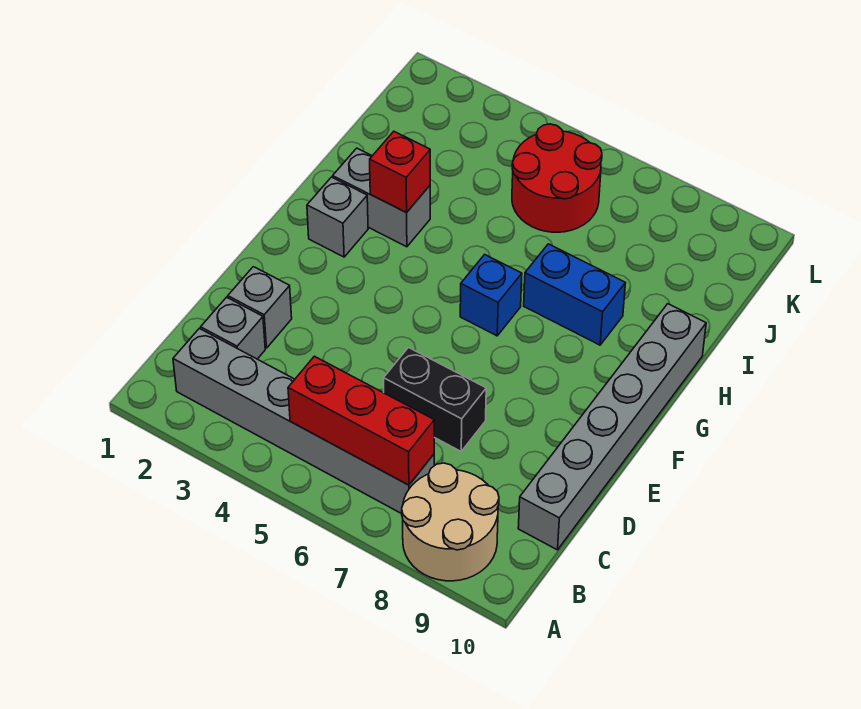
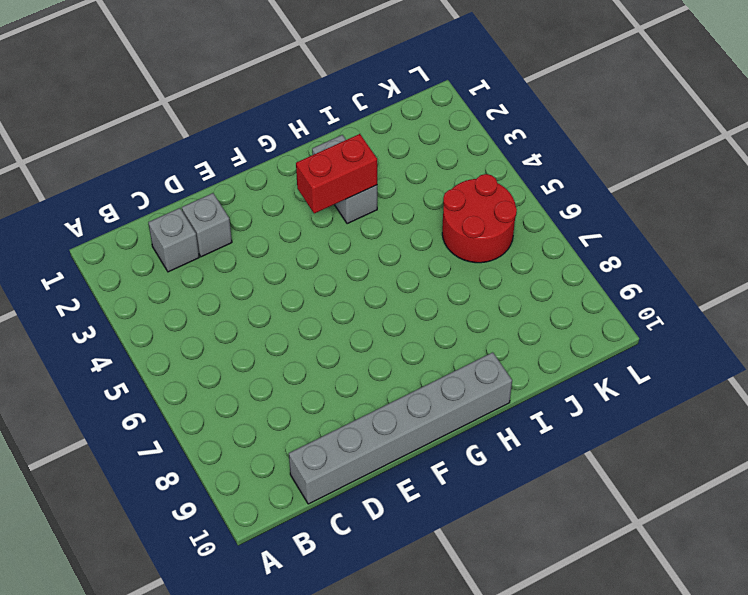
red brick G3:H3 level 2 -> red brick H3 level 2
none -> tan round brick A8:B9 level 1
none -> grey brick B2:B7 level 1
none -> black brick D6:D7 level 1

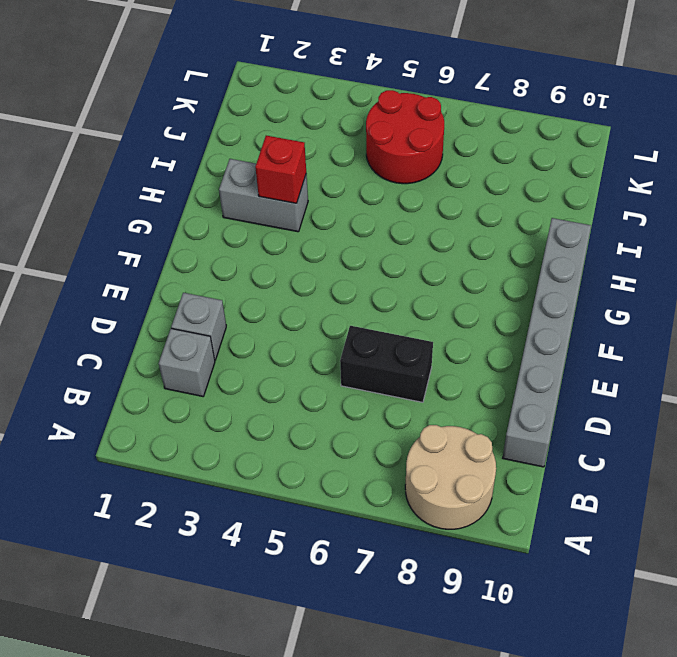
none -> grey brick B2:B7 level 1
none -> grey brick G2 level 1
none -> blue brick G6 level 1

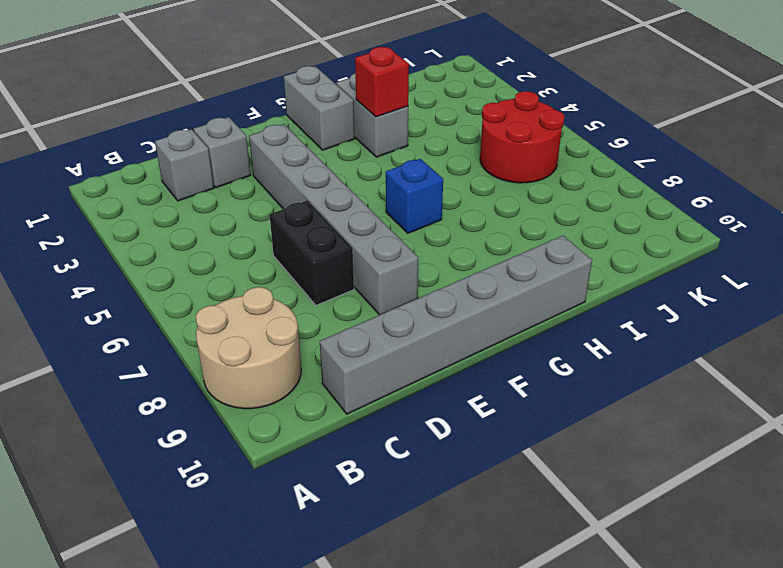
grey brick E3:E8 level 1 -> grey brick B2:B7 level 1
grey brick G1:G2 level 1 -> grey brick G2 level 1
none -> blue brick H7:H8 level 1
none -> red brick B5:B7 level 2

